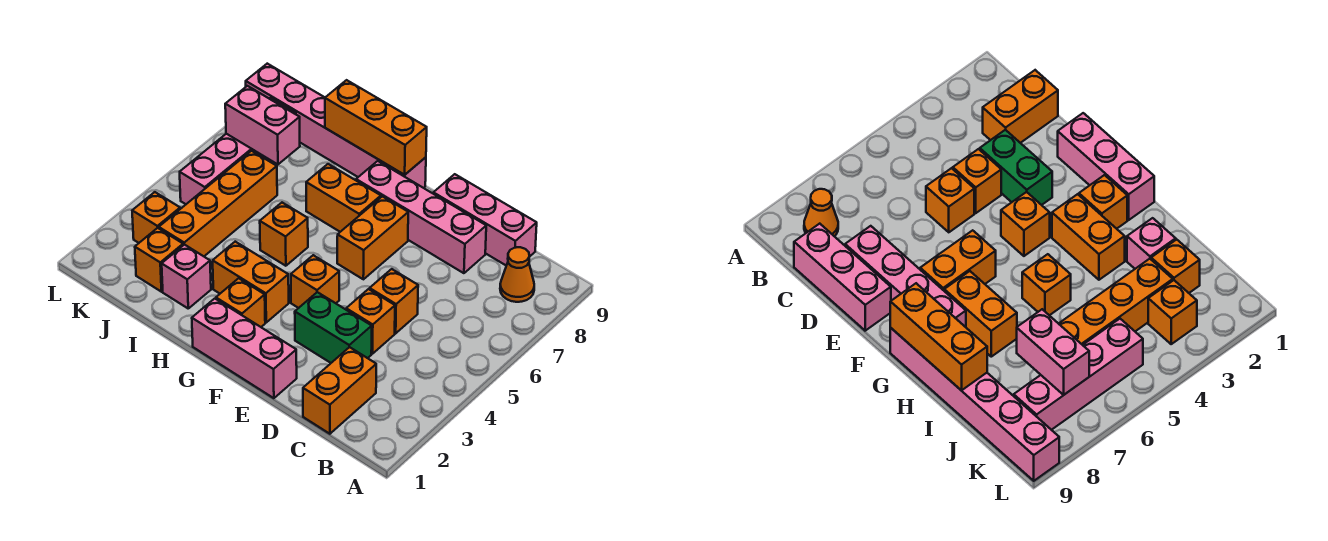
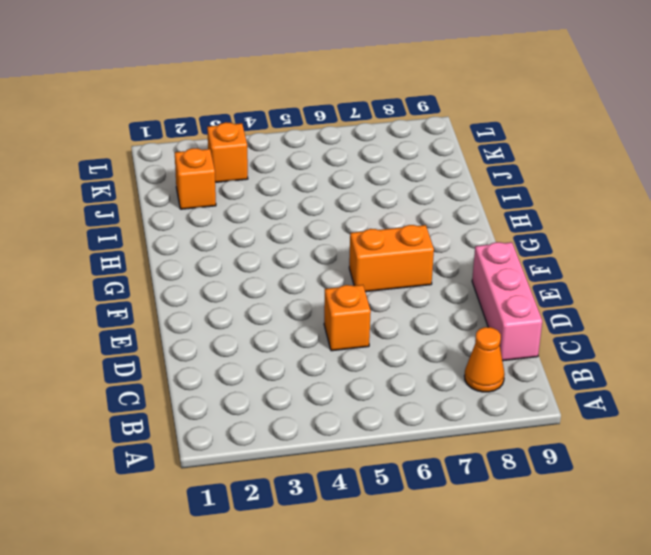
none -> orange brick C1:C2 level 1
none -> green brick D3:E3 level 1
none -> orange brick D4 level 1

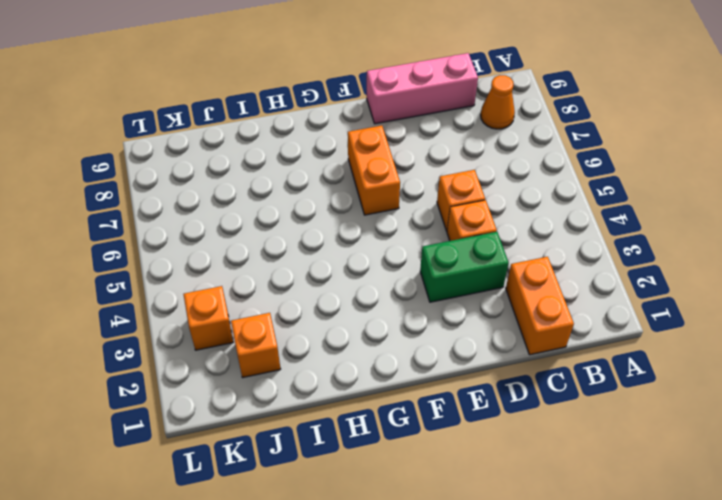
none -> pink brick D8:G8 level 1
none -> pink brick E1:G1 level 1
none -> orange brick F4 level 1

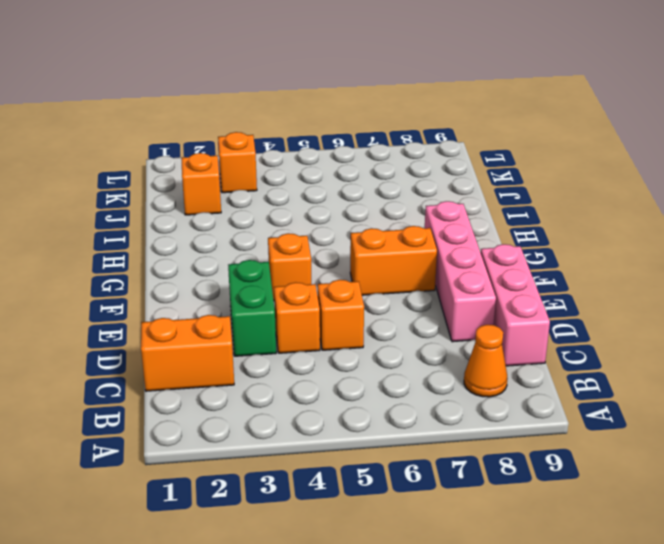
none -> pink brick E1:G1 level 1
none -> orange brick G2 level 1
none -> orange brick G3:H3 level 1

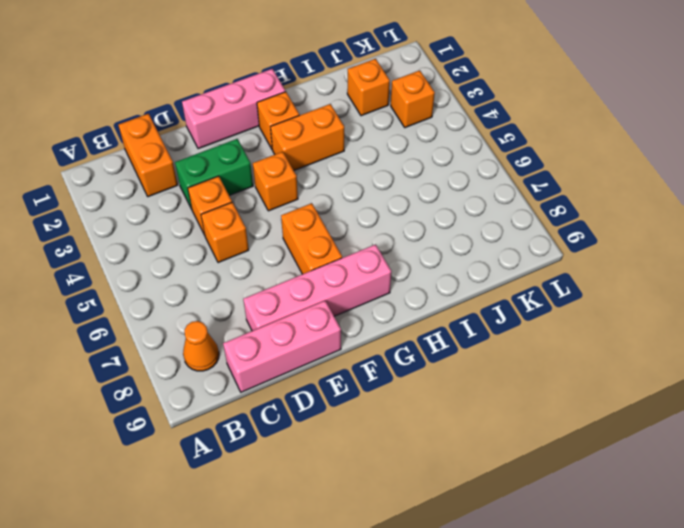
none -> orange brick G7:H7 level 1
none -> pink brick G9:L9 level 1
none -> orange brick H5 level 1

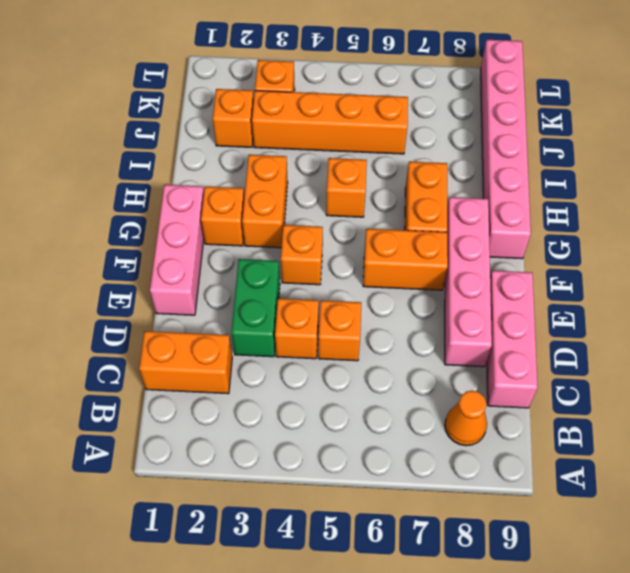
none -> pink brick I2 level 1
none -> pink brick K5:K8 level 1
none -> orange brick G9:I9 level 2

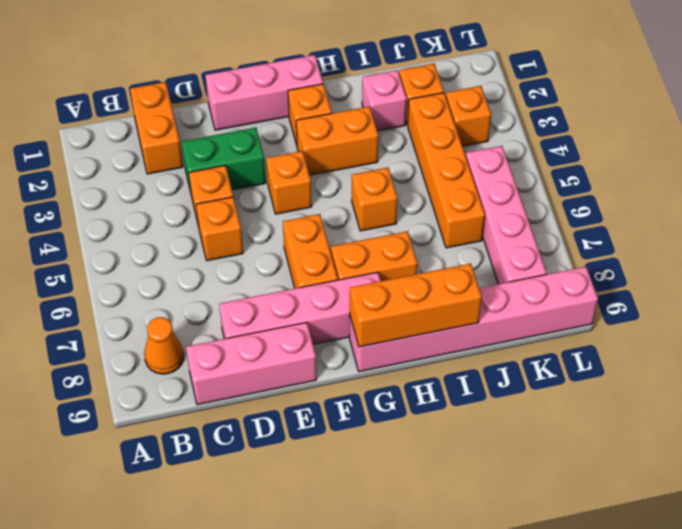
none -> pink brick J7:K7 level 2

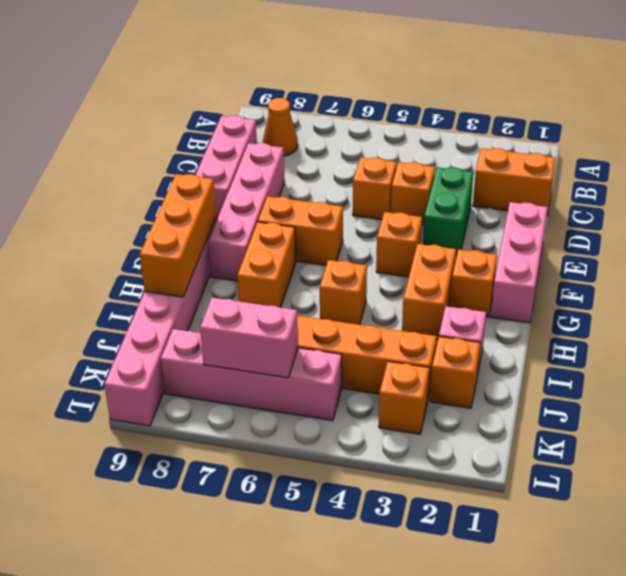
pink brick K6:K7 level 2 -> pink brick J7:K7 level 2

